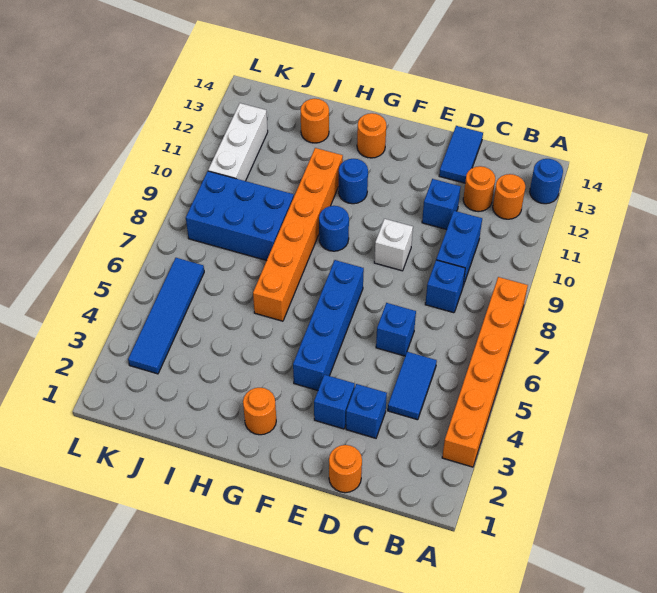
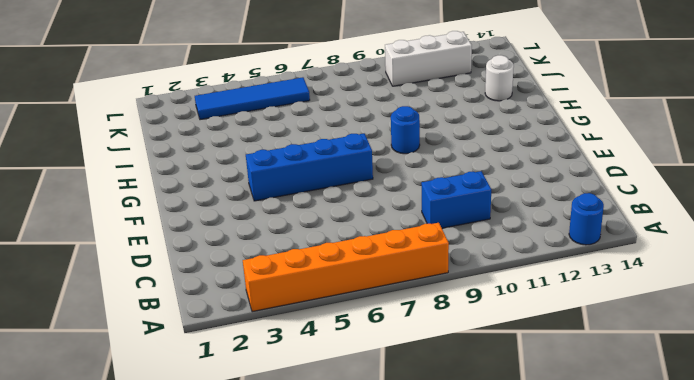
white round brick I13 level 1 -> orange round brick I13 level 1
none -> orange round brick B12 level 1
none -> blue tile C4:C5 level 1
none -> blue brick C8 level 1

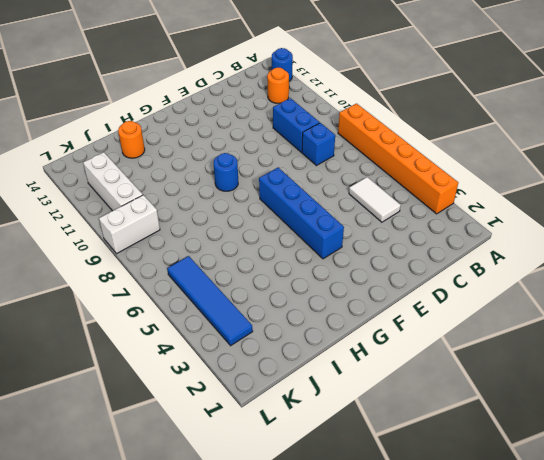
white tile C4:C5 level 1 -> blue tile C4:C5 level 1
white brick K9:L9 level 1 -> blue brick I8:K9 level 1
none -> orange round brick C12 level 1
none -> orange round brick D1 level 1
none -> blue brick D3 level 1

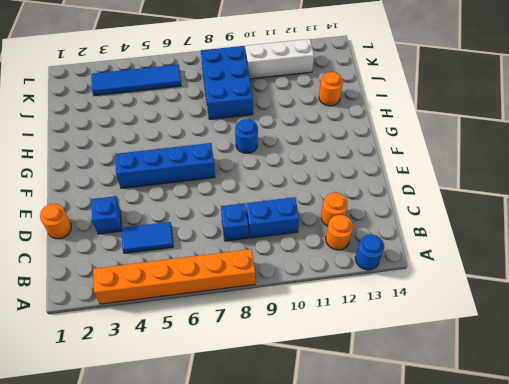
none -> blue brick D6 level 1
none -> blue brick D11 level 1
none -> blue tile D13:D14 level 1

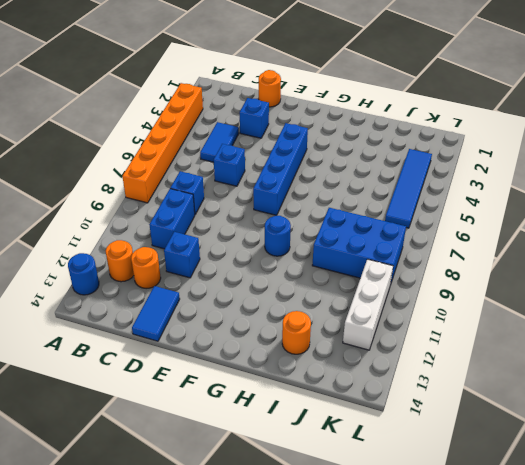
none -> blue brick E3 level 1
none -> white brick E9 level 1
none -> orange round brick G2 level 1

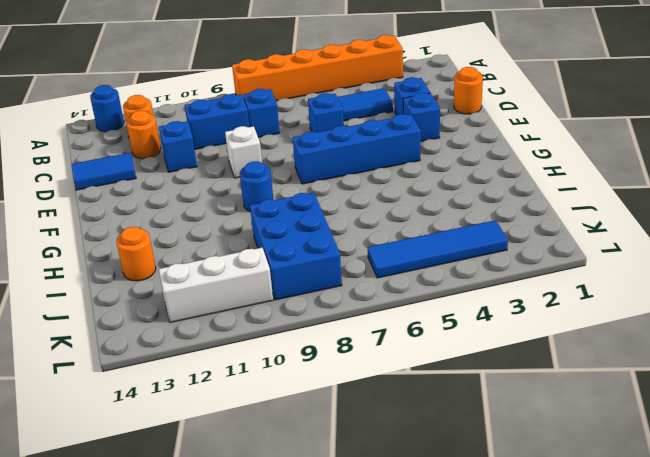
none -> orange round brick G2 level 1
none -> blue round brick G11 level 1
none -> orange round brick G13 level 1

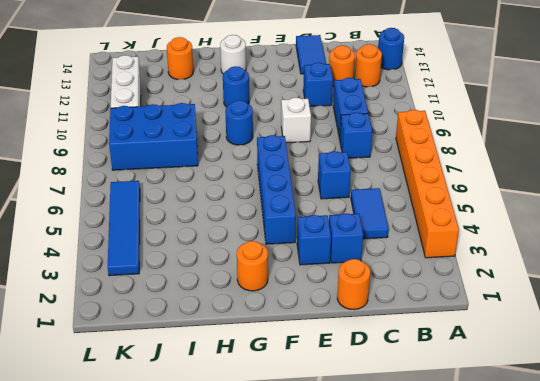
white round brick G13 level 1 -> orange round brick G13 level 1
none -> orange brick H6:H11 level 1

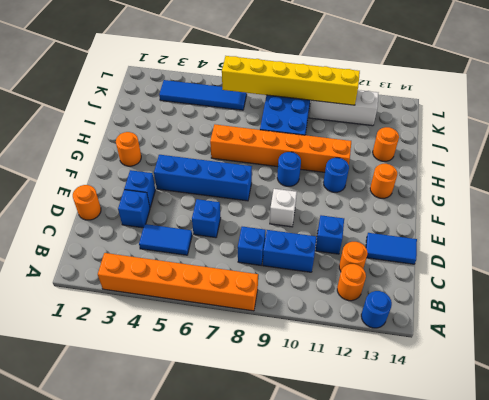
yellow brick K6:K11 level 2 -> none

